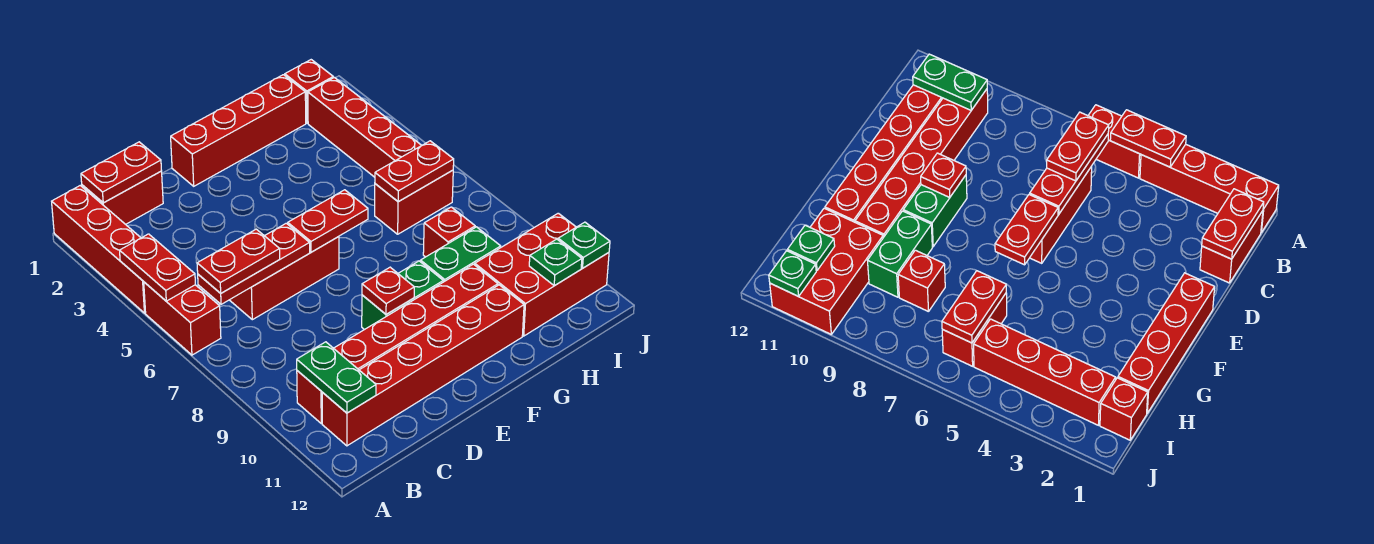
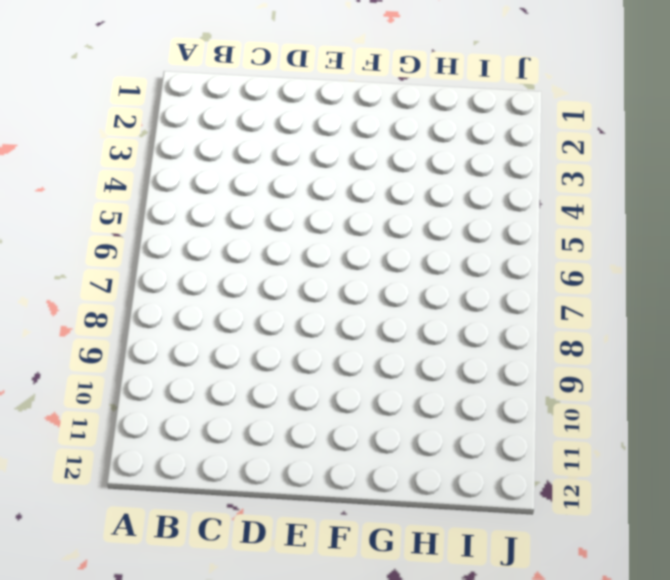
none -> red brick A1:A4 level 1
none -> red brick A5:A6 level 1
none -> red brick B1:C1 level 1

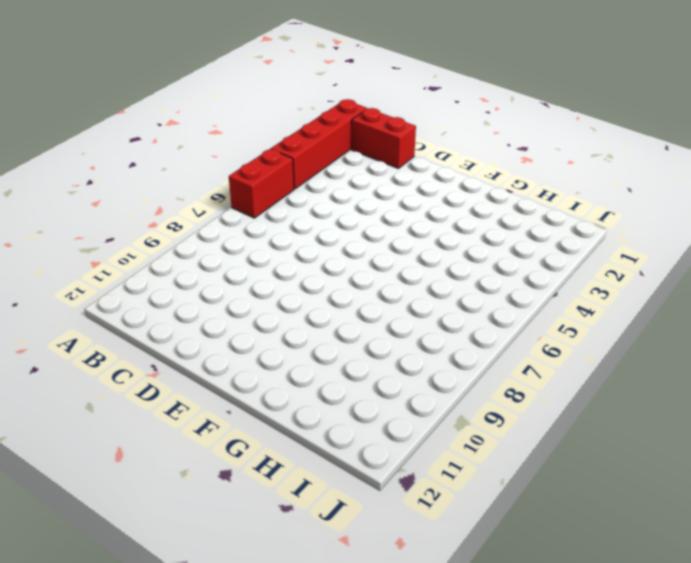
none -> red brick B10:G10 level 1
none -> red brick B11:G11 level 1
none -> red brick C6:E6 level 1

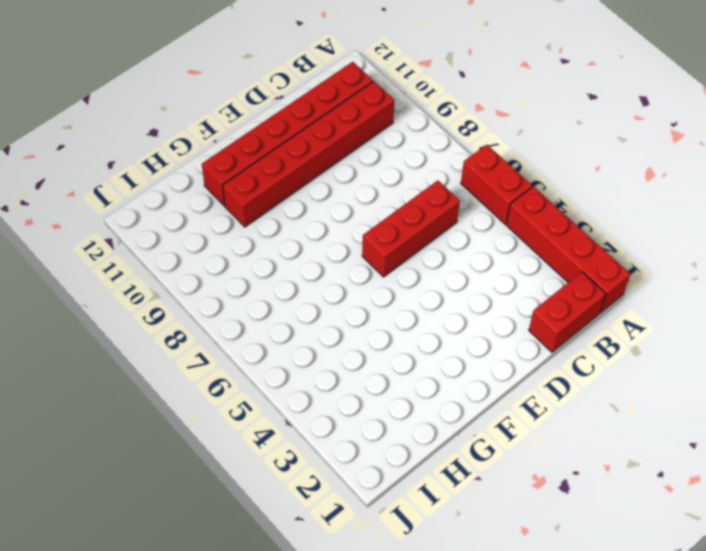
none -> red brick E1:H1 level 1
none -> green brick E9:F9 level 1
none -> green brick G9:H9 level 1

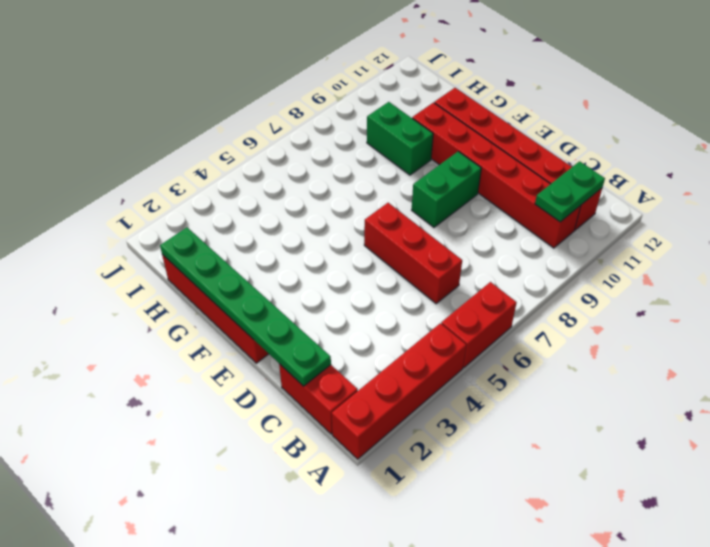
green plate C1:H1 level 2 -> red plate B1:C1 level 2
green brick E8:E9 level 1 -> green brick E9:F9 level 1
none -> red brick H6:I6 level 1
none -> red brick H8 level 1
none -> red brick H10:J11 level 1

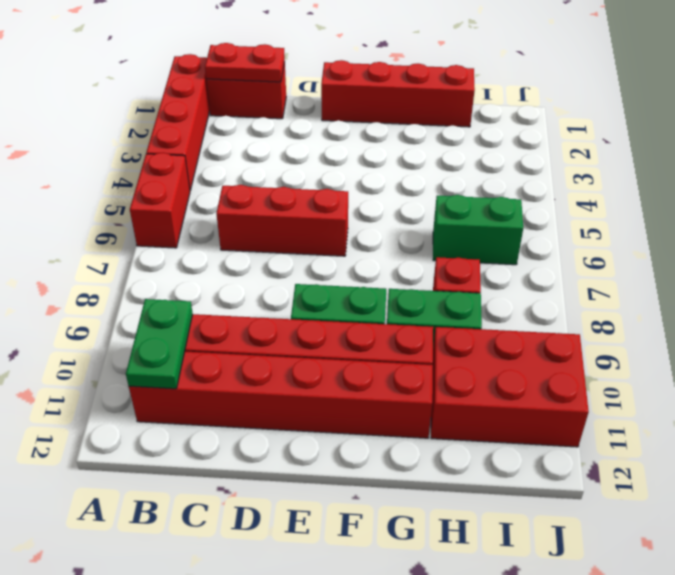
green brick H6:I6 level 1 -> red brick H6:I6 level 1
none -> red brick I1 level 1
none -> red brick I2:I5 level 1
none -> red plate A4:A5 level 2

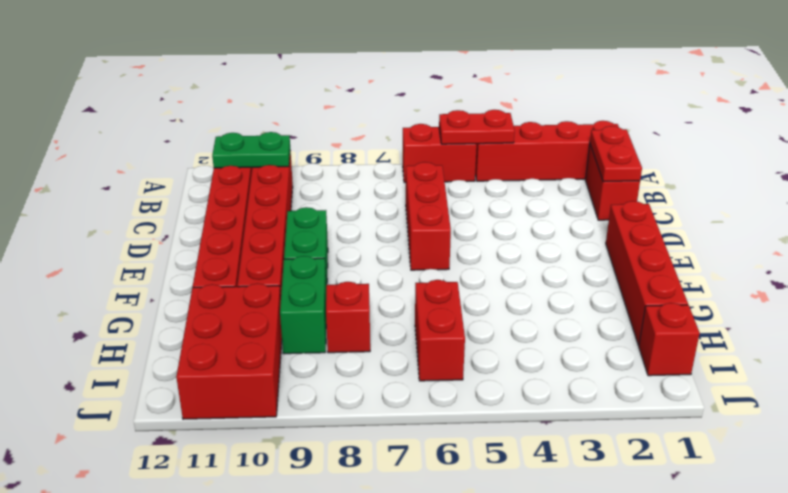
none -> red brick I2:I5 level 1
none -> red plate B6:D6 level 2
none -> red plate E6:F6 level 2

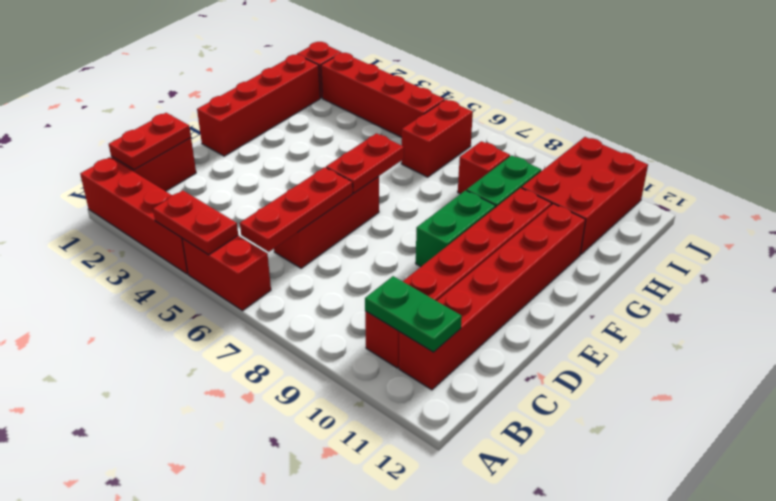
none -> red plate E9 level 2
none -> red plate H6:I6 level 2
none -> green plate I11 level 2

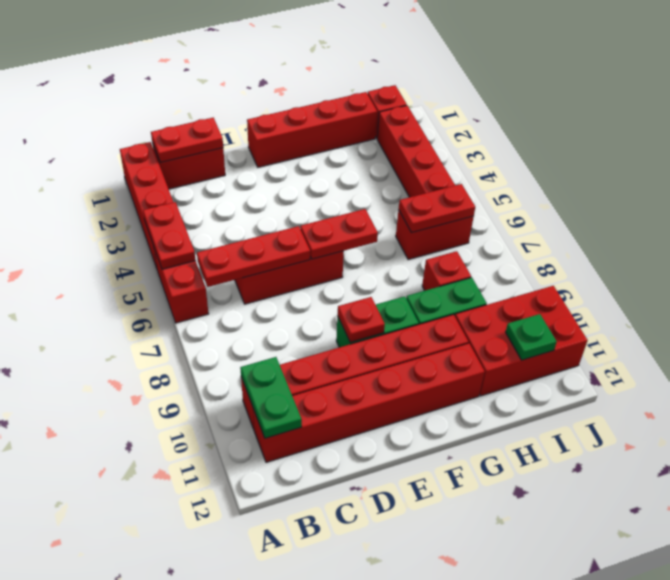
none -> green plate J11 level 2
none -> red plate B6:C6 level 3

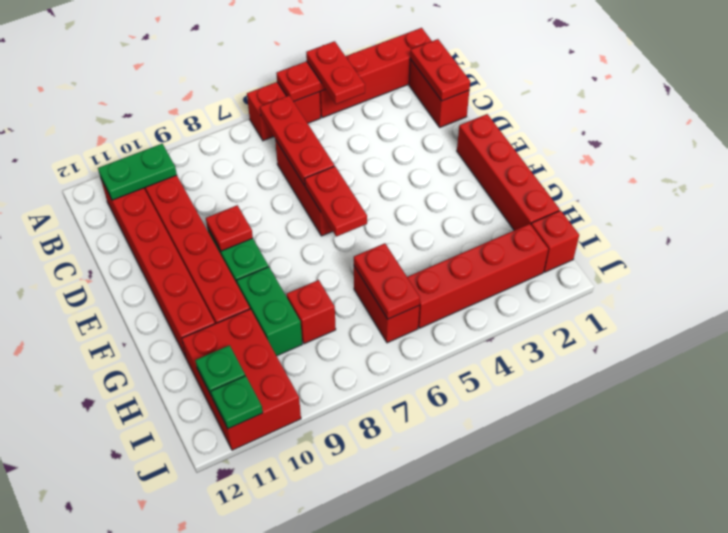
red plate A4:B4 level 3 -> red plate B6:C6 level 3

